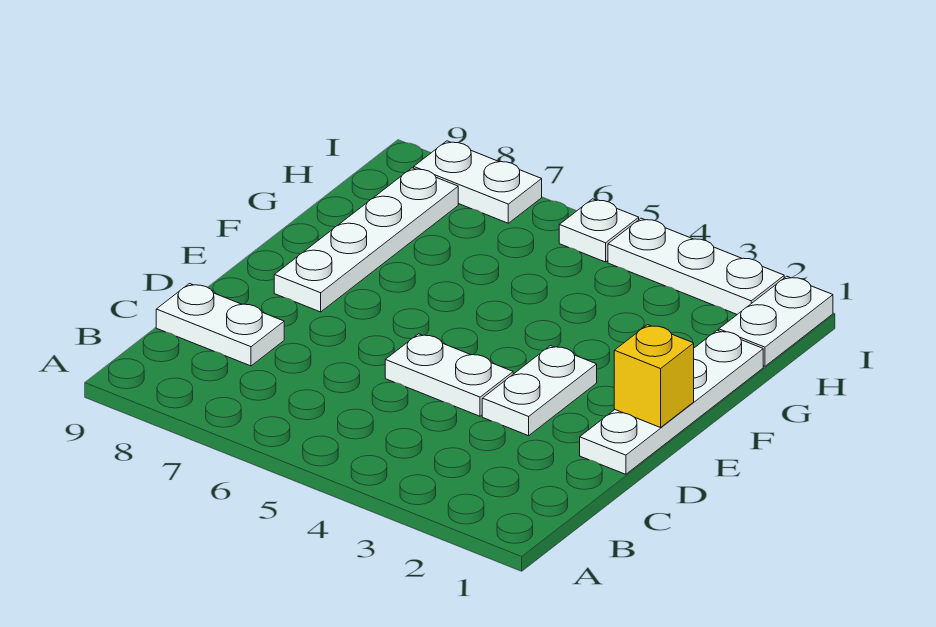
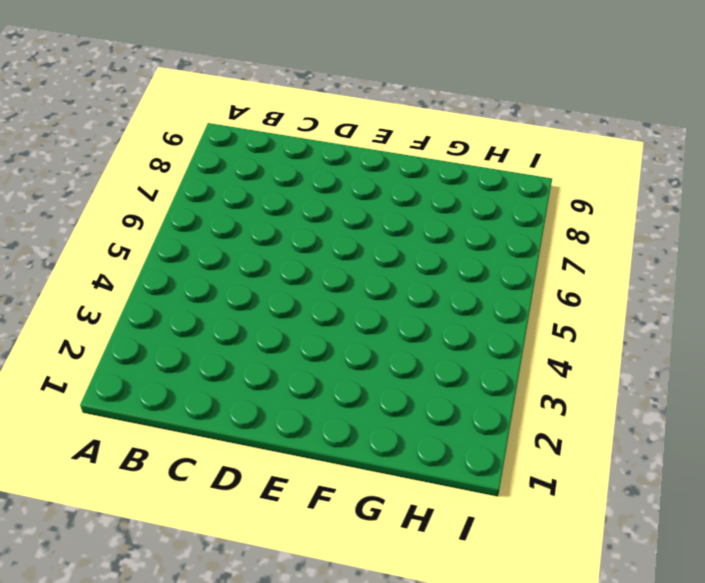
none -> white plate C8:C9 level 1
none -> white plate D1:G1 level 1

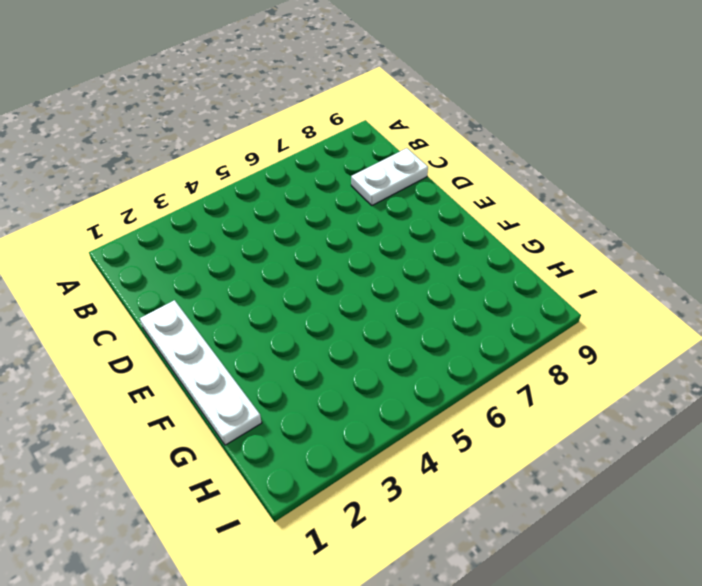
none -> white plate D3:E3 level 1
none -> white plate D4:D5 level 1

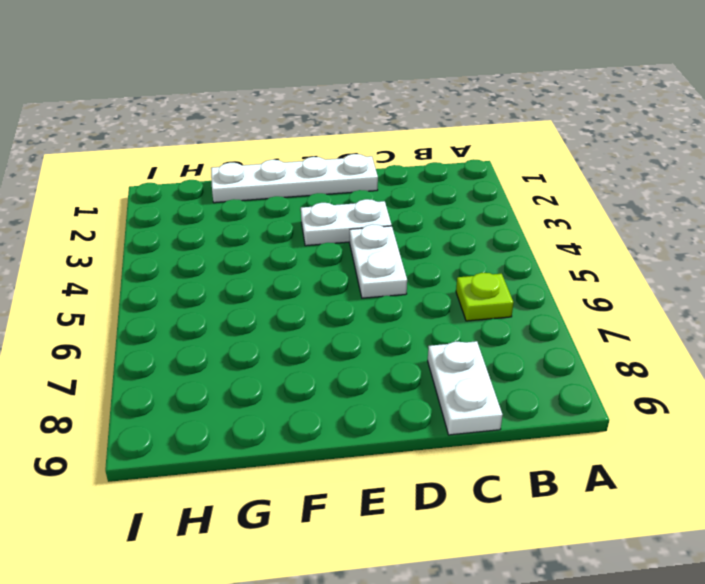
lime plate B6 level 1 -> none
none -> white plate E8:H8 level 1
none -> white plate H1:I1 level 1

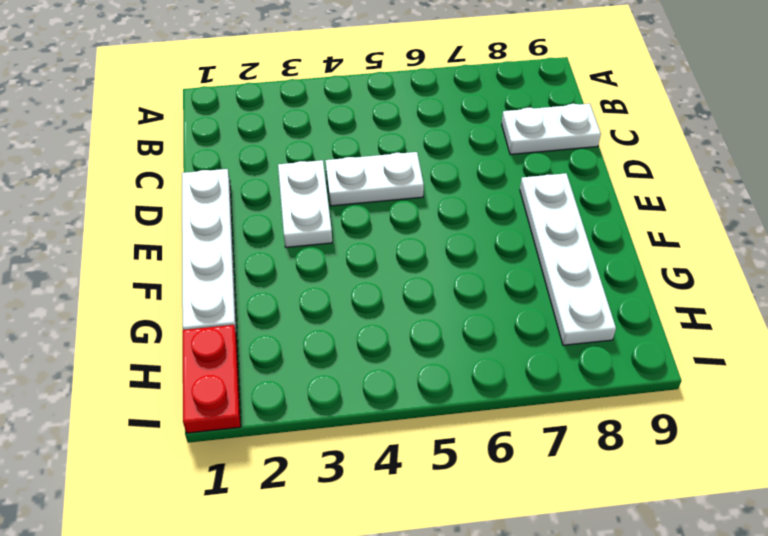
red plate H1:I1 level 1 -> white plate H1:I1 level 1
none -> white plate I2:I4 level 1
none -> white plate I5 level 1

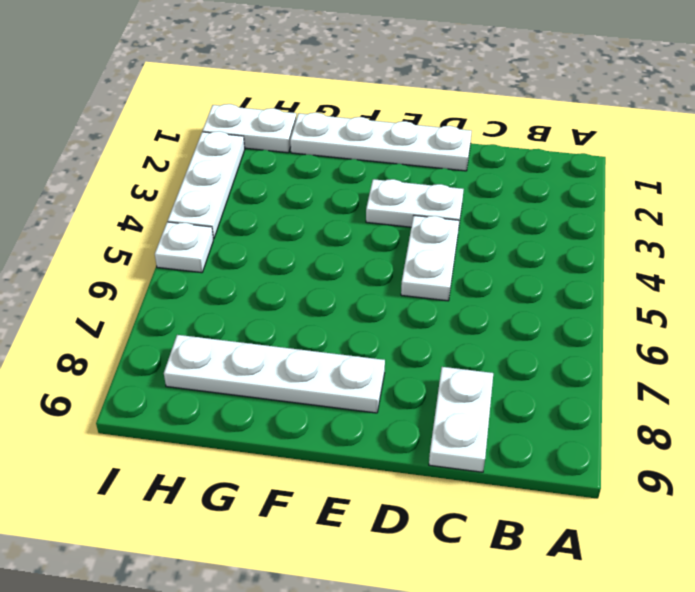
none -> white plate I7:I8 level 1
none -> yellow brick E1 level 2

